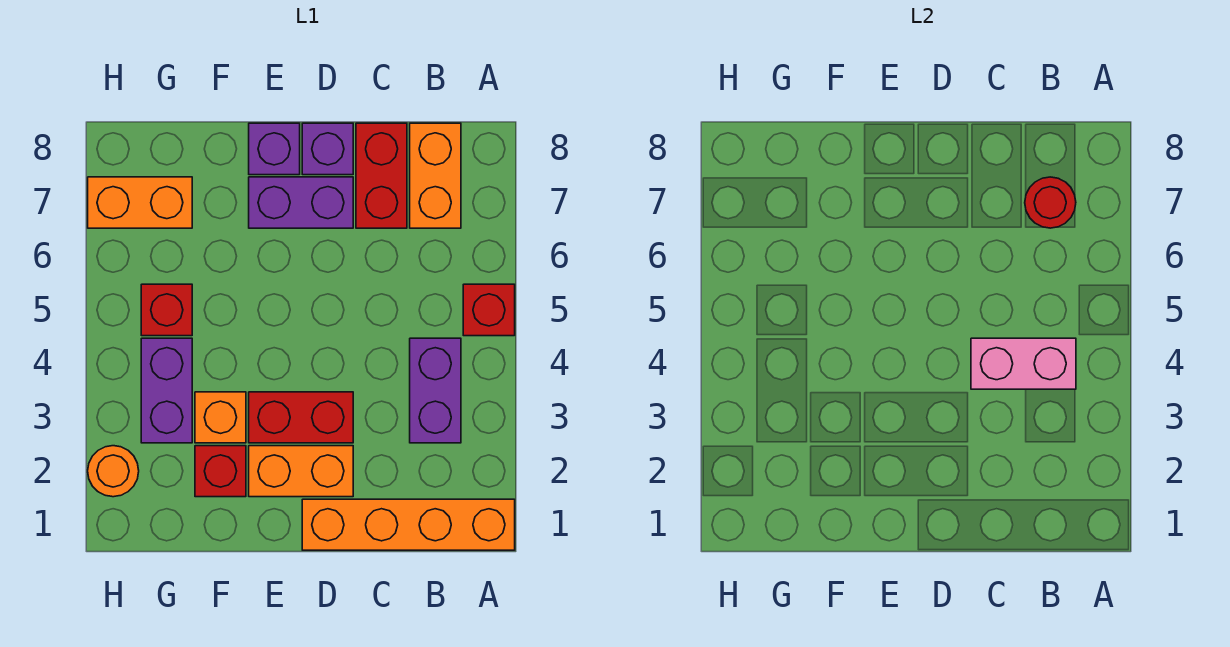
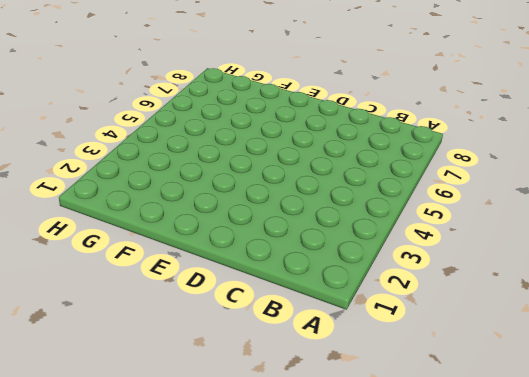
none -> orange brick A1:D1 level 1
none -> red brick A5 level 1
none -> purple brick B3:B4 level 1

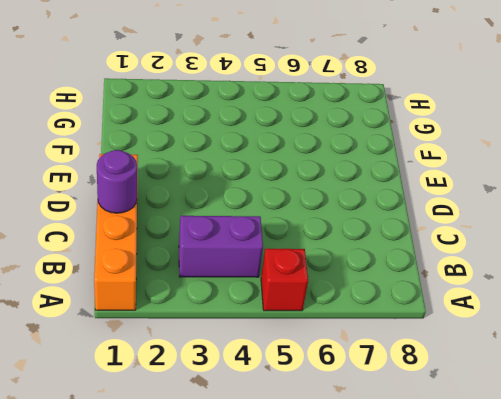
purple round brick C1 level 2 -> none
none -> orange brick B7:B8 level 1
none -> red brick C7:C8 level 1
none -> orange brick D2:E2 level 1

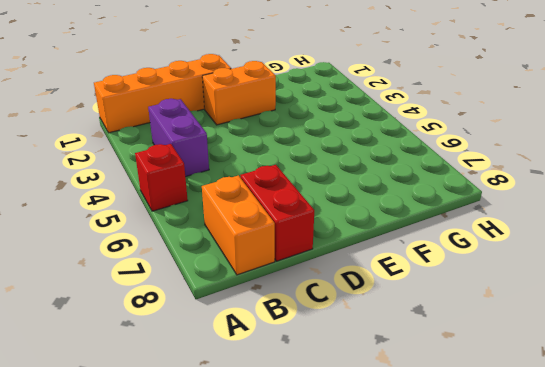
none -> red brick D3:E3 level 1
none -> purple brick D7:E7 level 1
none -> purple brick D8 level 1

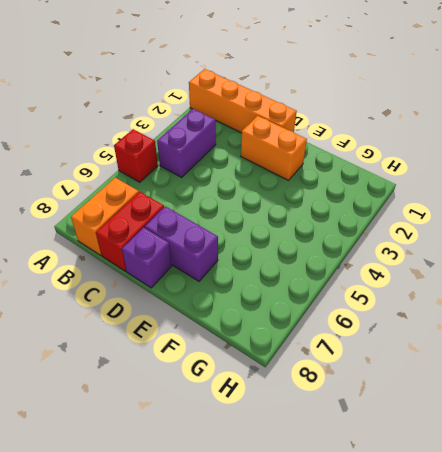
none -> red brick D3:E3 level 1
none -> purple brick E8 level 1
none -> red brick F2 level 1

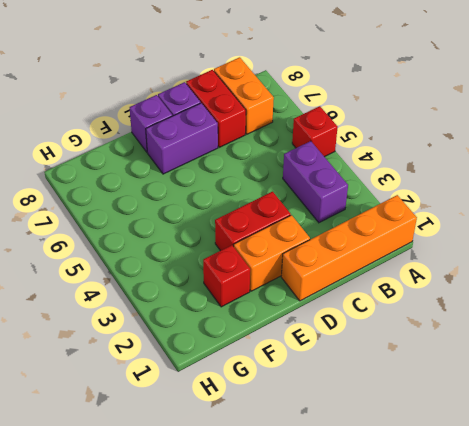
none -> orange brick F3 level 1
none -> purple brick G3:G4 level 1
none -> red brick G5 level 1

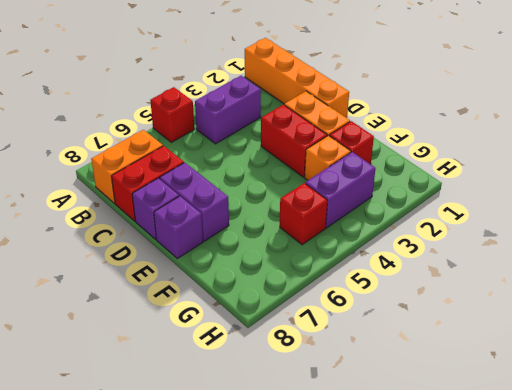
none -> orange brick G7:H7 level 1
none -> orange round brick H2 level 1
none -> pink brick B4:C4 level 2

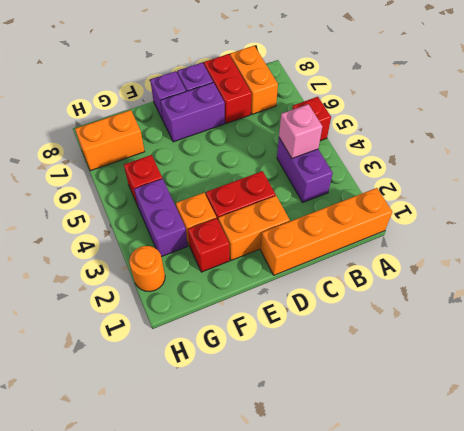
pink brick B4 level 2 -> pink brick B4:C4 level 2
none -> red round brick B7 level 2

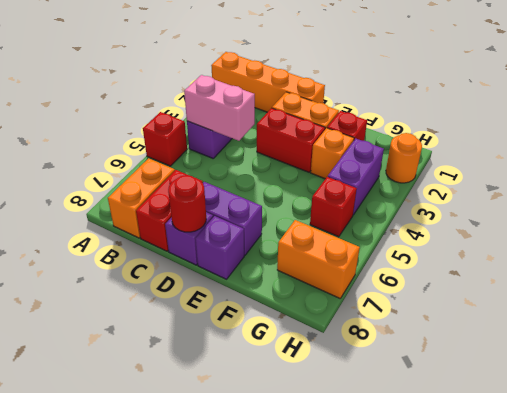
red round brick D8 level 2 -> red round brick B7 level 2

